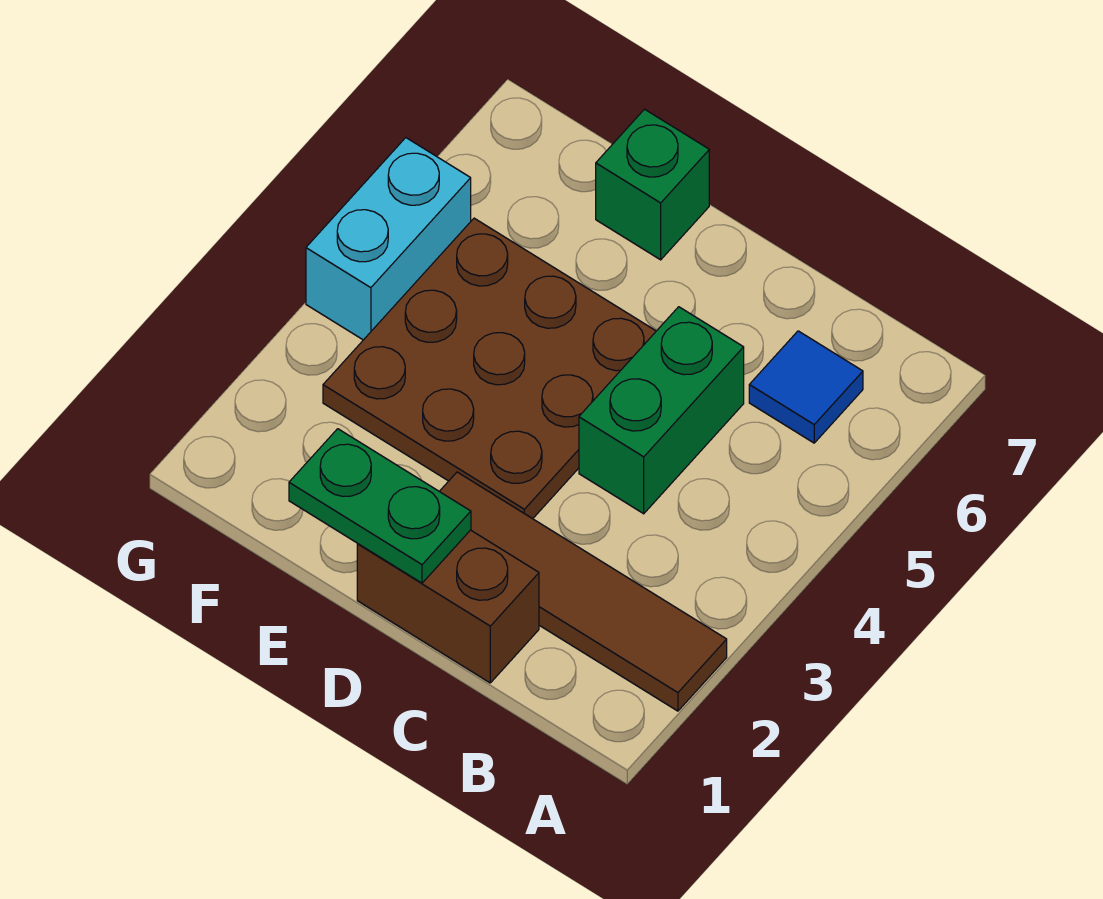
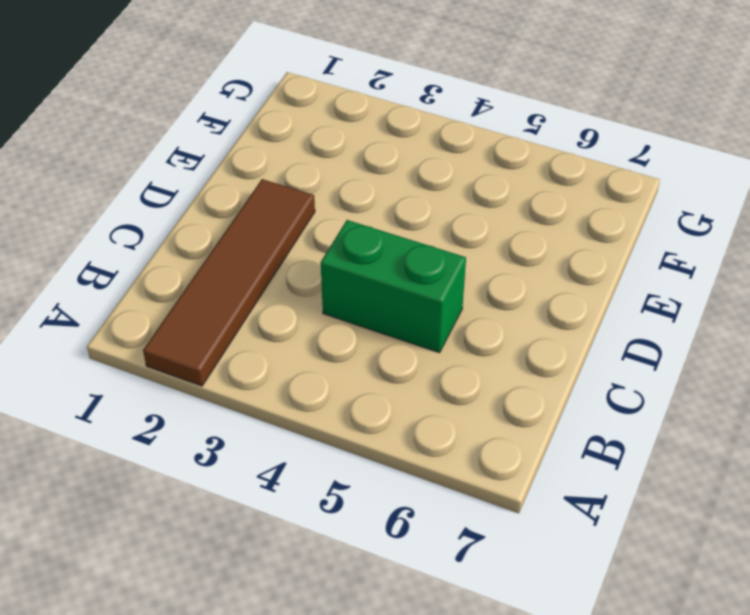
none -> blue tile B6 level 1
none -> brown brick C1:D1 level 1

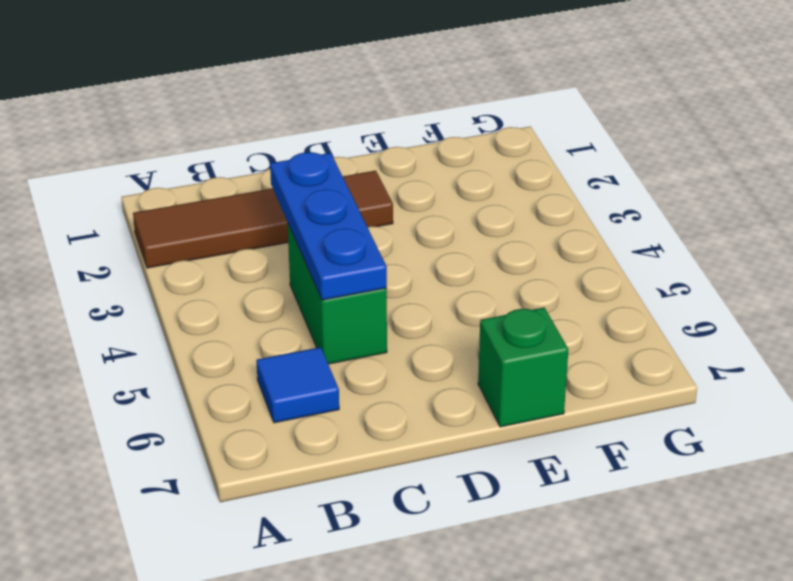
blue plate C3:C5 level 2 -> none
none -> brown brick C1:D1 level 1
none -> brown plate D3:F5 level 1

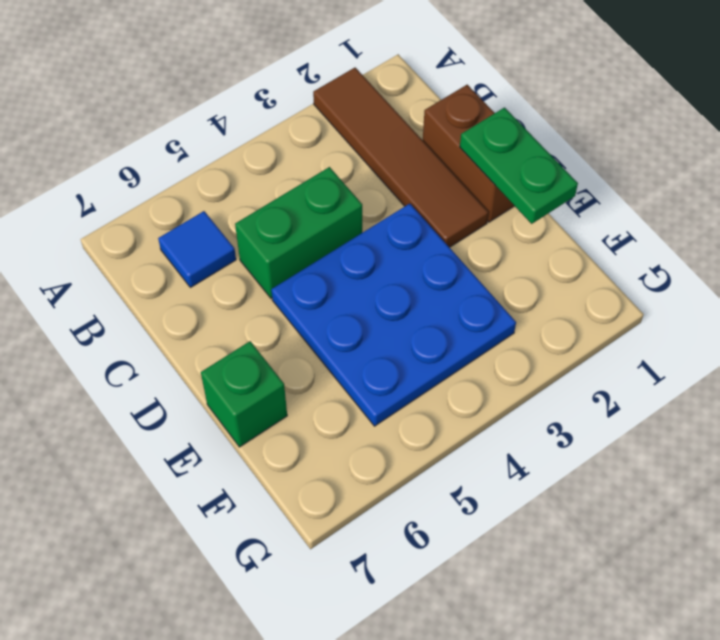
blue plate D3:F5 level 1 -> brown plate D3:F5 level 1
none -> cyan brick G4:G5 level 1

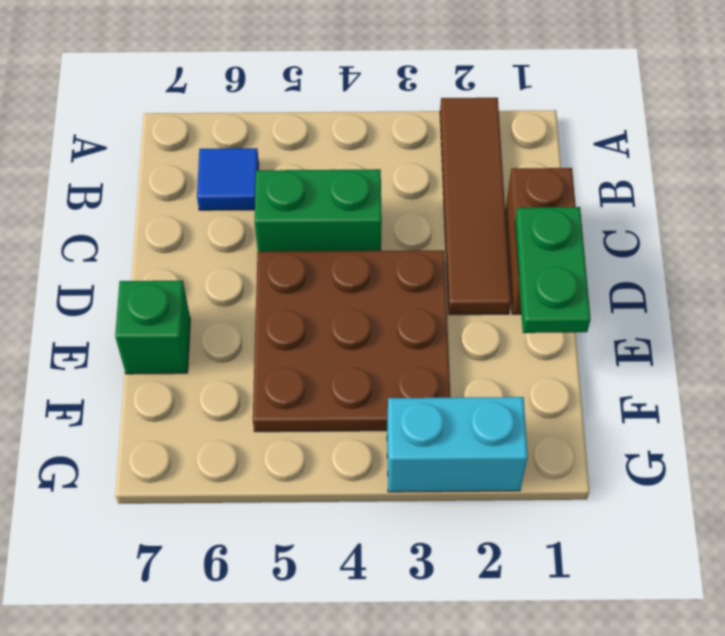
cyan brick G2:G3 level 1 -> cyan brick G4:G5 level 1

